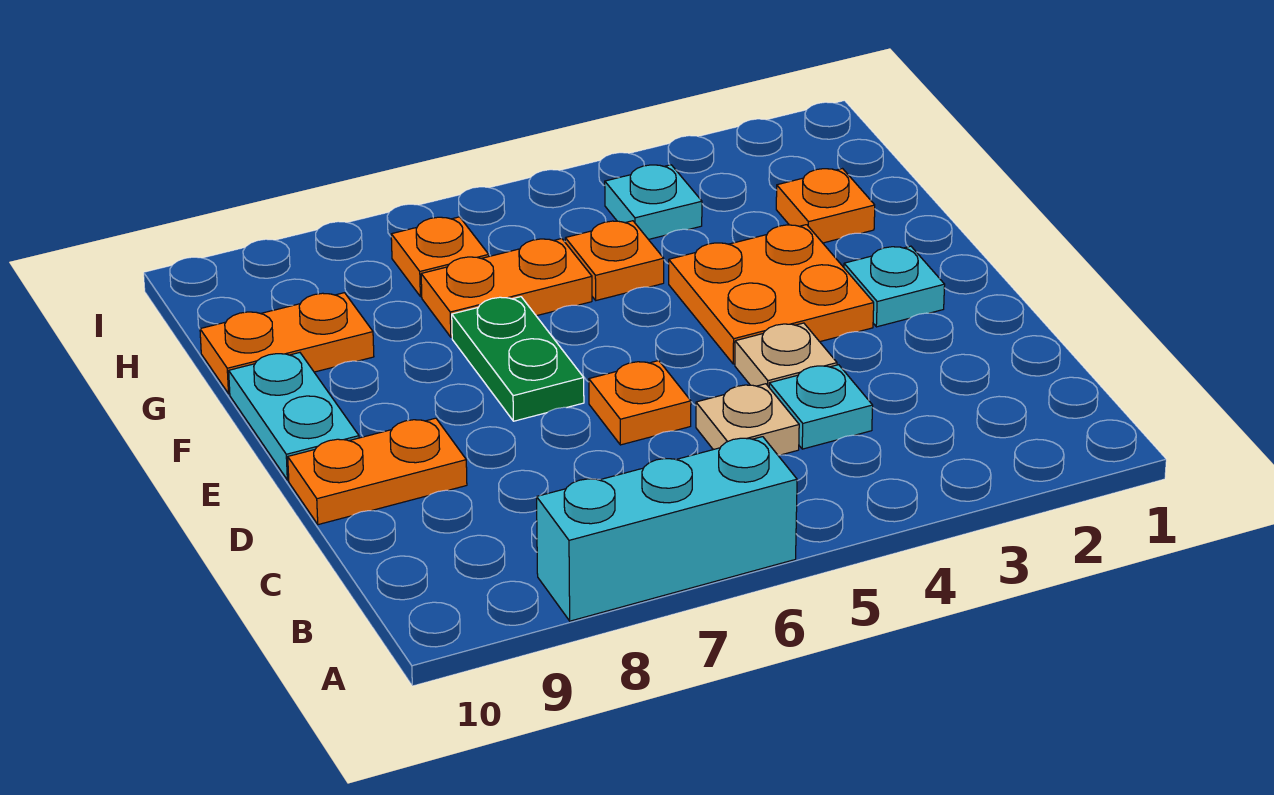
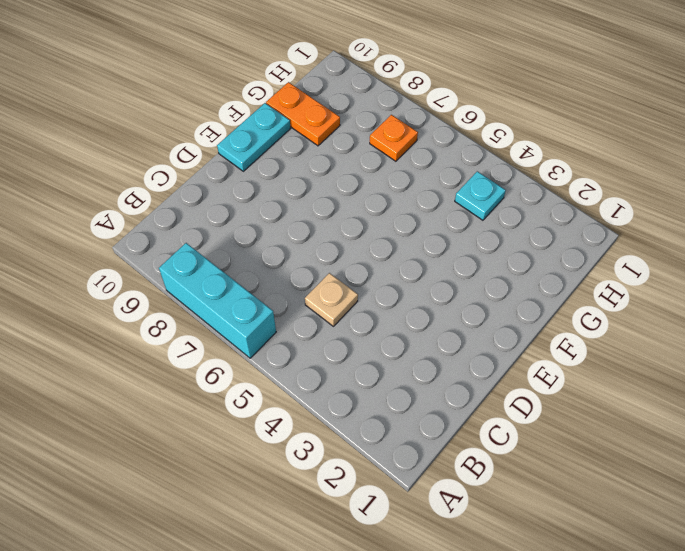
none -> cyan plate C4 level 1
none -> tan plate D4 level 1
none -> orange plate D6 level 1

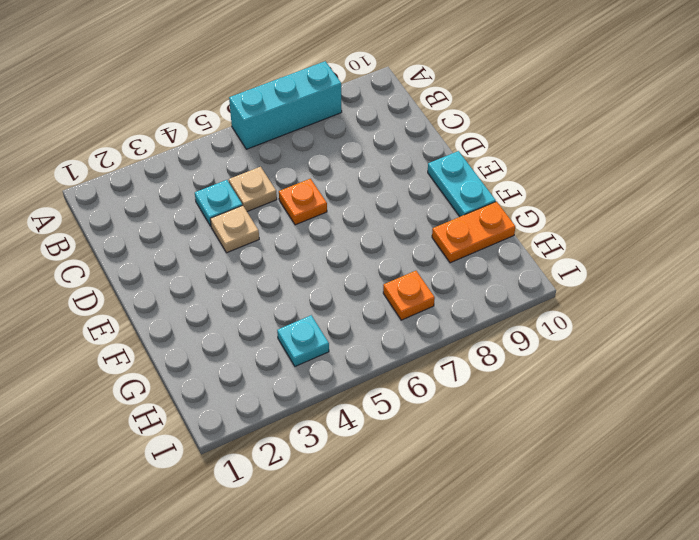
none -> orange plate D9:D10 level 1
none -> cyan plate E2 level 1
none -> orange plate E3:F4 level 1

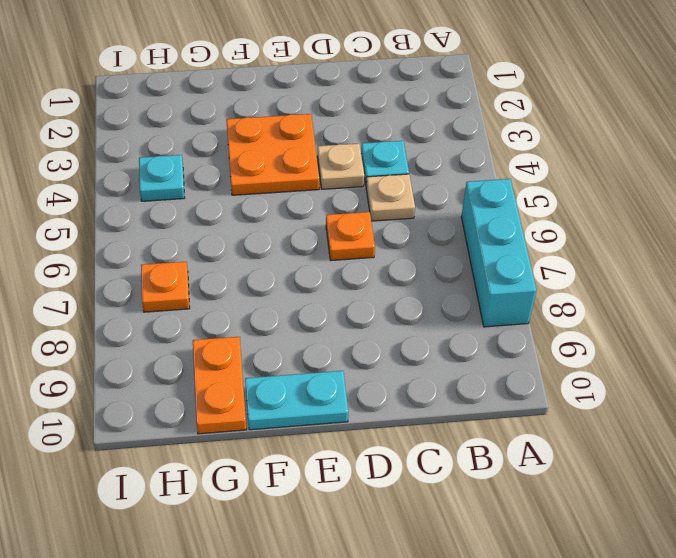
none -> orange plate D9:D10 level 1
none -> cyan plate E2 level 1
none -> green plate E7:F7 level 1

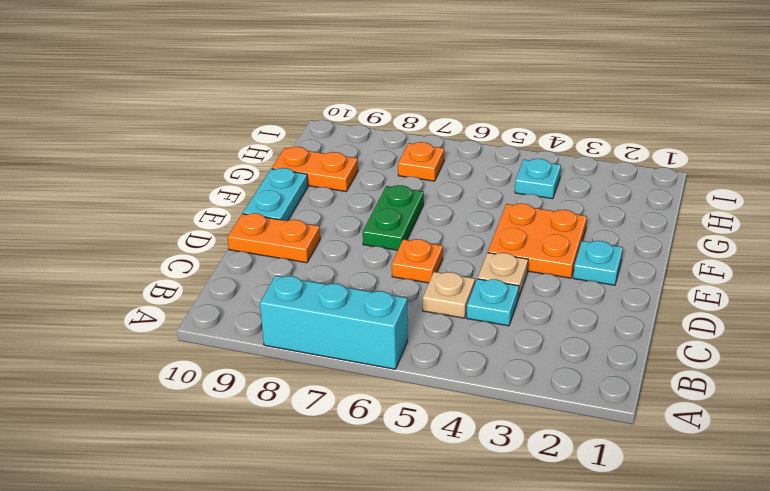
none -> orange plate G2 level 1
none -> orange plate G5 level 1
none -> orange plate G6:G7 level 1

